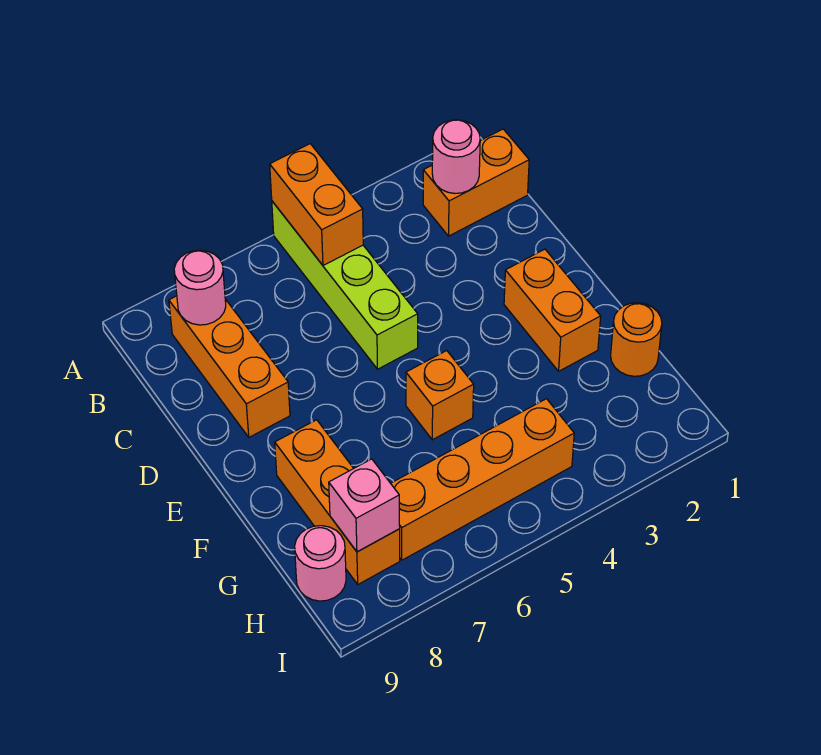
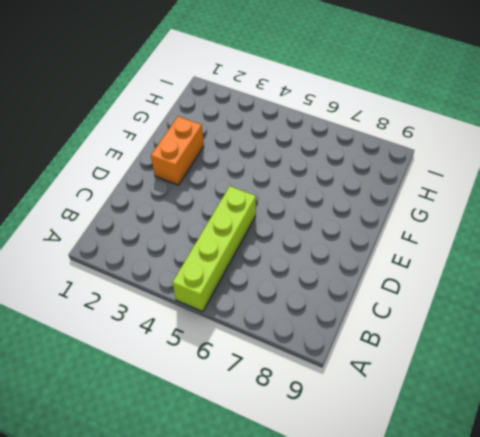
none -> orange brick B1:B2 level 1
none -> orange brick B8:D8 level 1
none -> orange brick F5 level 1

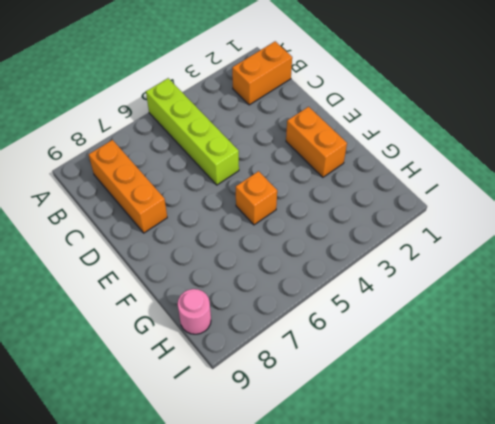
none -> orange brick F8:H8 level 1
none -> orange round brick G1 level 1
none -> orange brick H4:H7 level 1

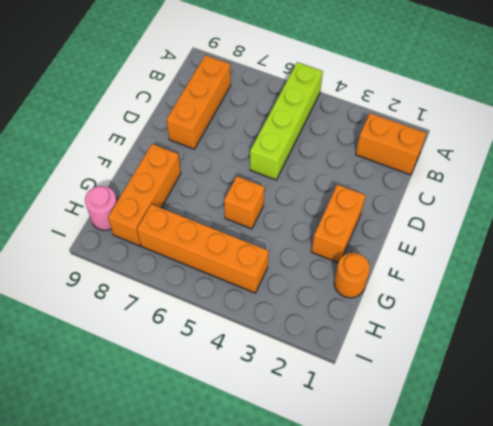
none -> orange brick A5:B5 level 2
none -> pink round brick B2 level 2
none -> pink round brick B8 level 2

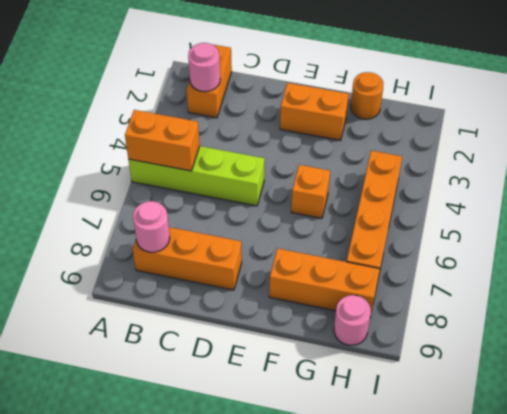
none -> pink brick H8 level 2

